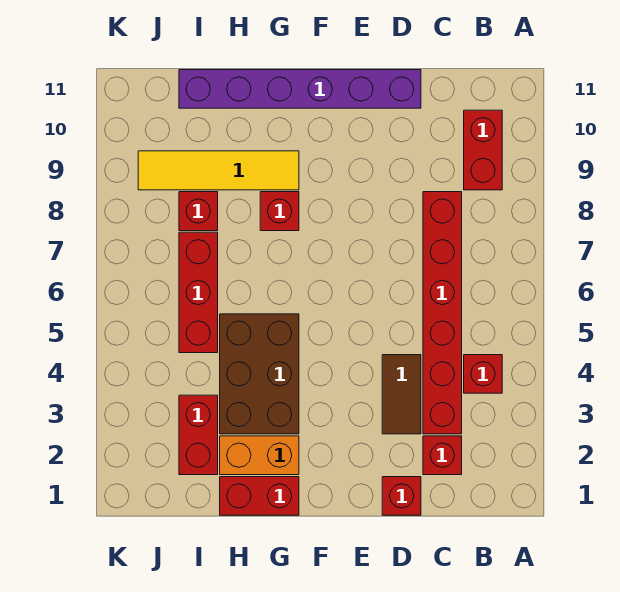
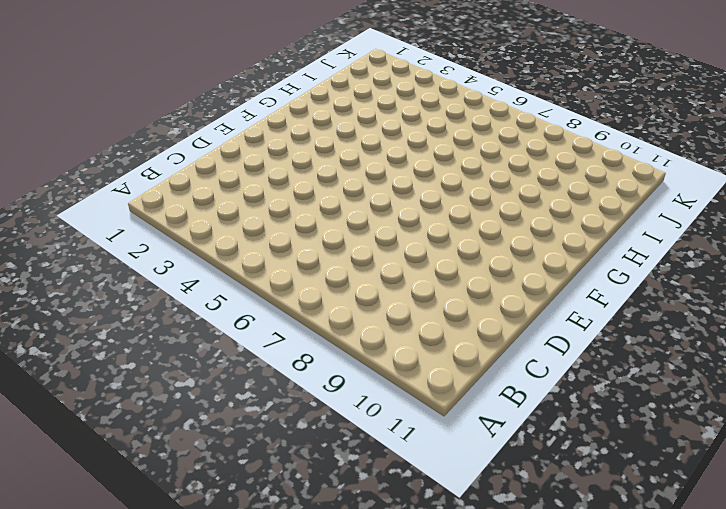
none -> red brick B4 level 1
none -> red brick B9:B10 level 1
none -> red brick C2 level 1

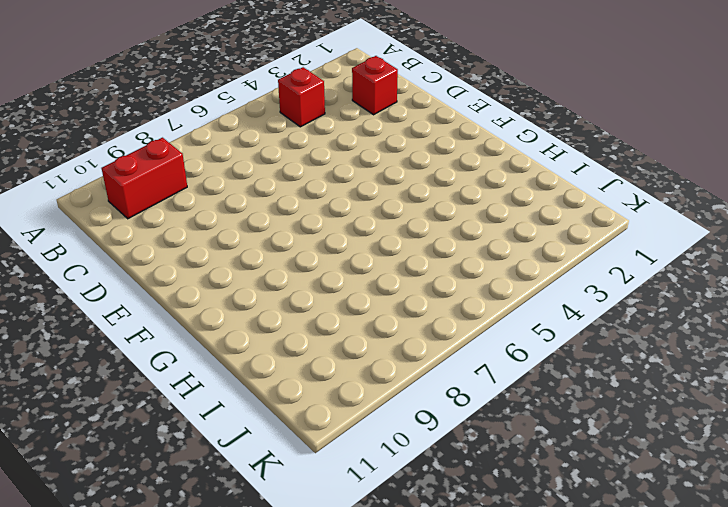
none -> red brick C3:C8 level 1
none -> red brick D1 level 1
none -> brown tile D3:D4 level 1

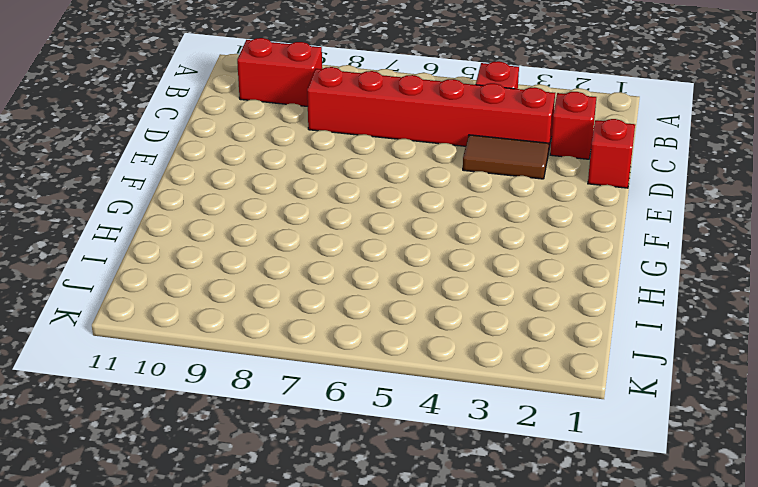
none -> purple brick D11:I11 level 1
none -> red brick G1:H1 level 1
none -> orange brick G2:H2 level 1

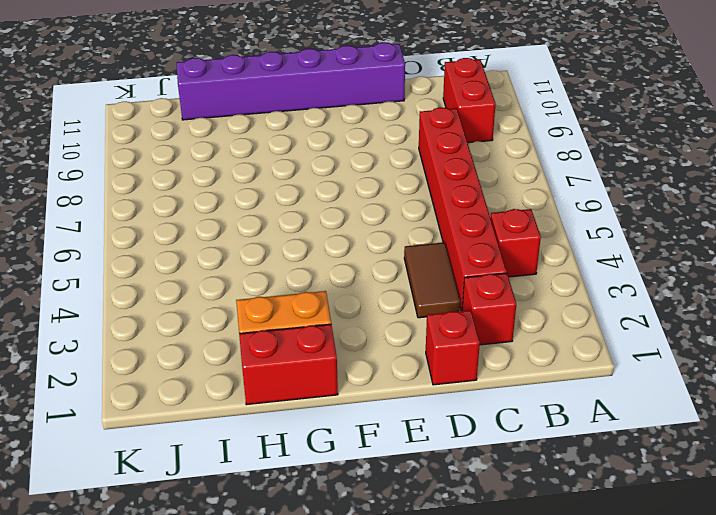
none -> brown brick G3:H5 level 1
none -> red brick G8 level 1
none -> yellow tile G9:J9 level 1

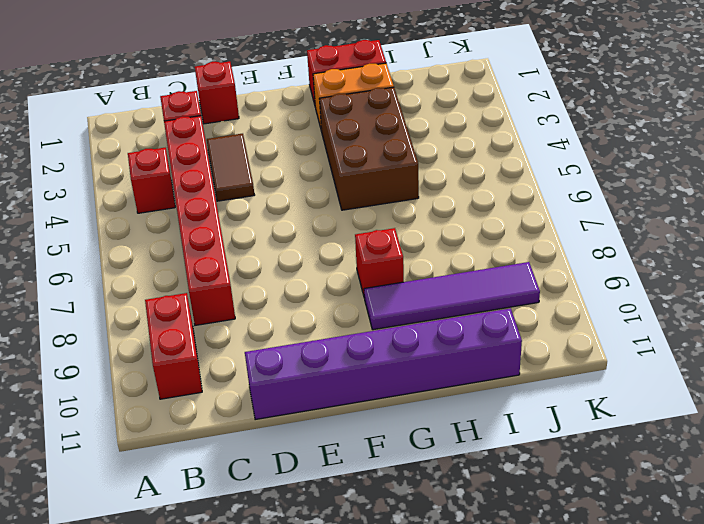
purple tile G9:J9 level 1 -> yellow tile G9:J9 level 1
none -> red brick I2:I3 level 1
none -> red brick I5:I7 level 1
none -> red brick I8 level 1

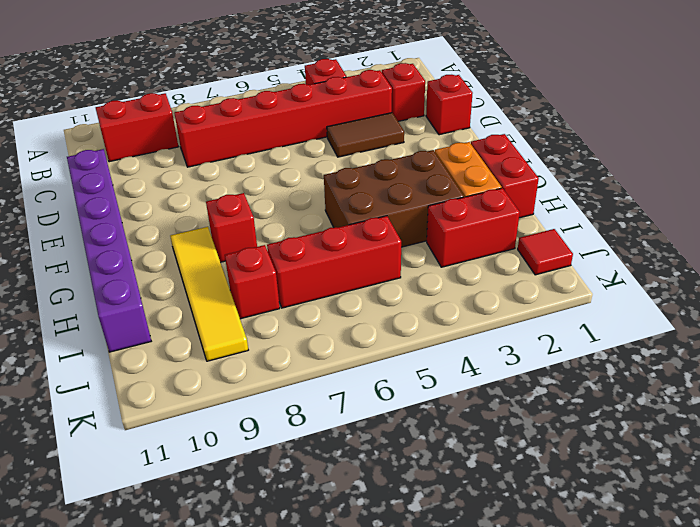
red tile J1 level 1 -> none

